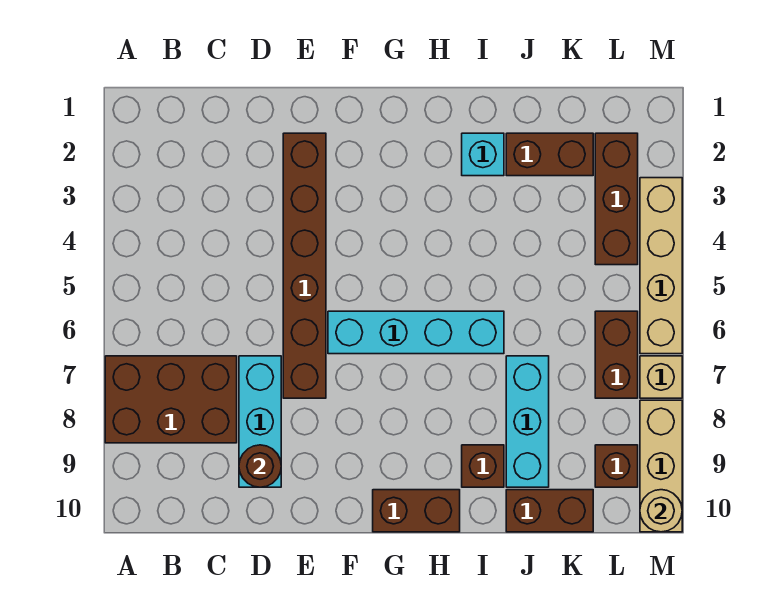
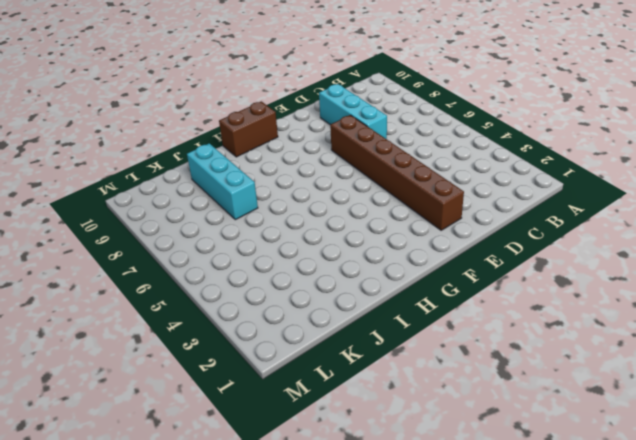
none -> brown brick A7:C8 level 1
none -> cyan brick F6:I6 level 1
none -> cyan brick I2 level 1

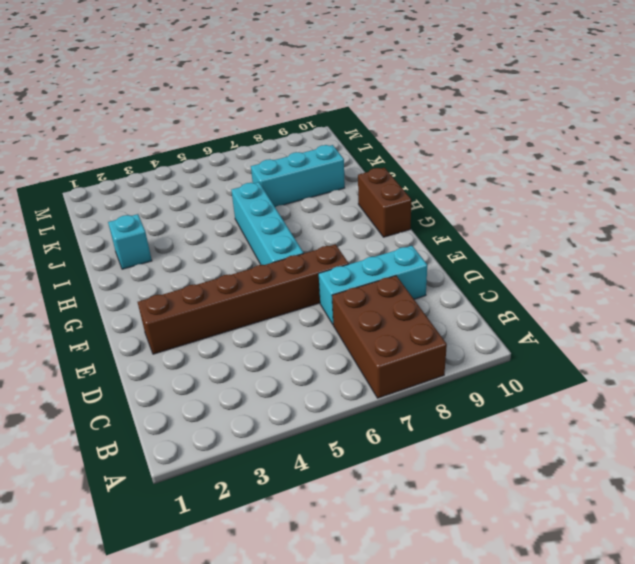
none -> brown brick I9 level 1
none -> brown brick J2:K2 level 1
none -> brown brick J10:K10 level 1

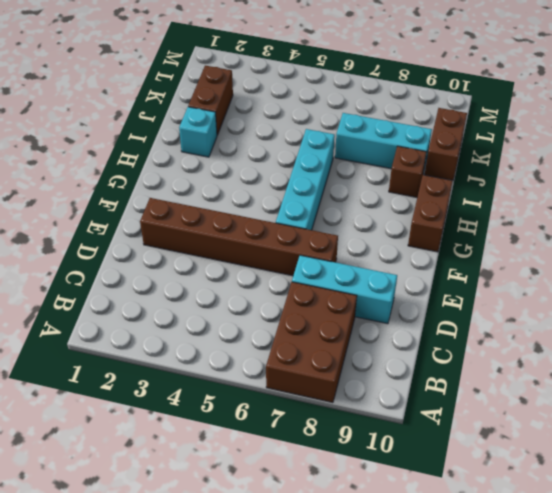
none -> brown brick L2:L4 level 1
none -> brown brick L6:L7 level 1
none -> brown brick L9 level 1

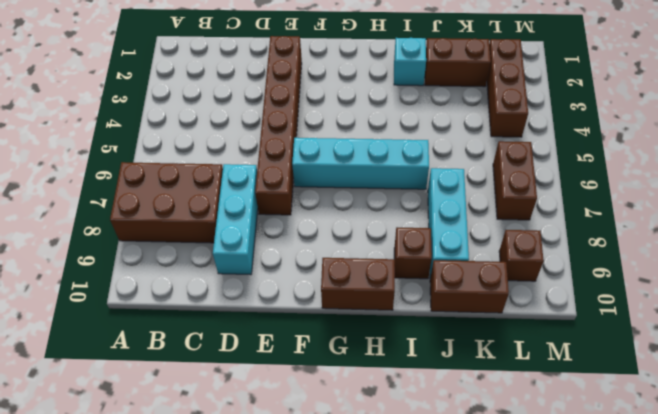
none -> tan brick M3:M6 level 1
none -> tan brick M7 level 1
none -> tan brick M8:M10 level 1

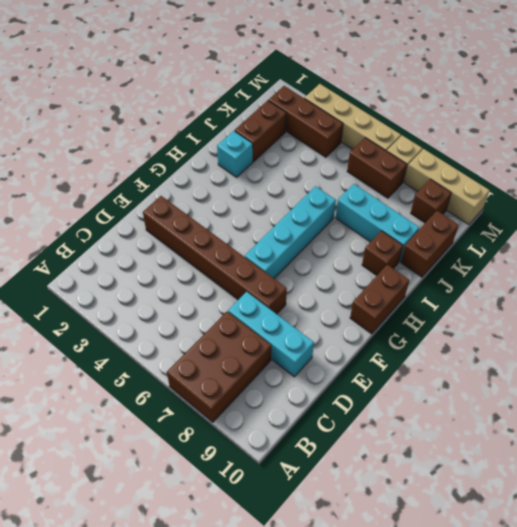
none -> brown round brick D9 level 2
none -> tan round brick M10 level 2

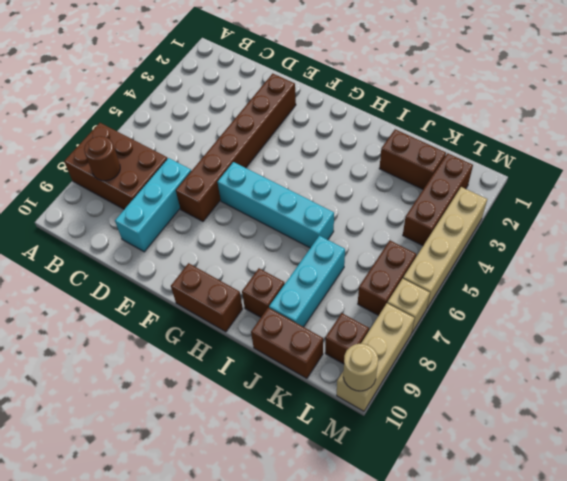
brown round brick B8 level 2 -> brown round brick D9 level 2
none -> cyan brick I2 level 1

